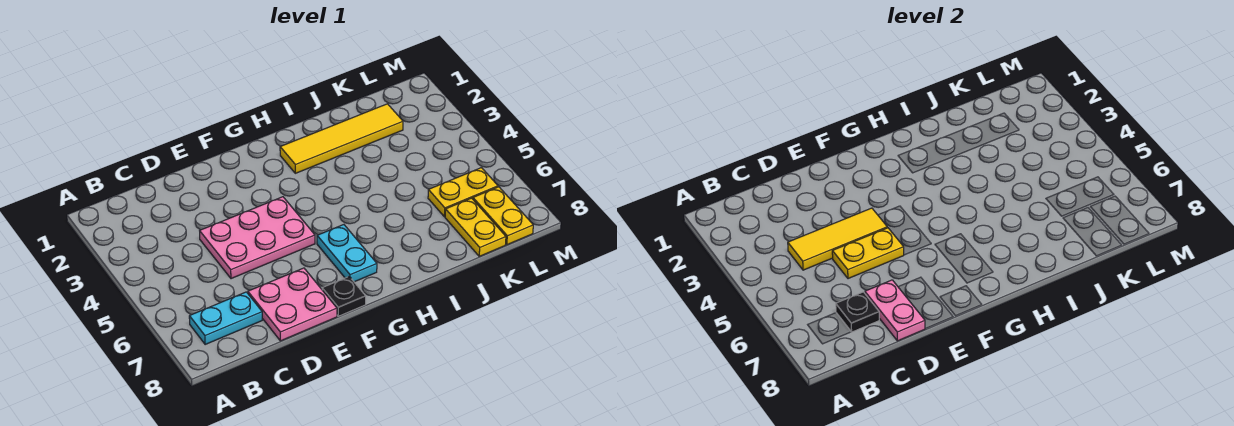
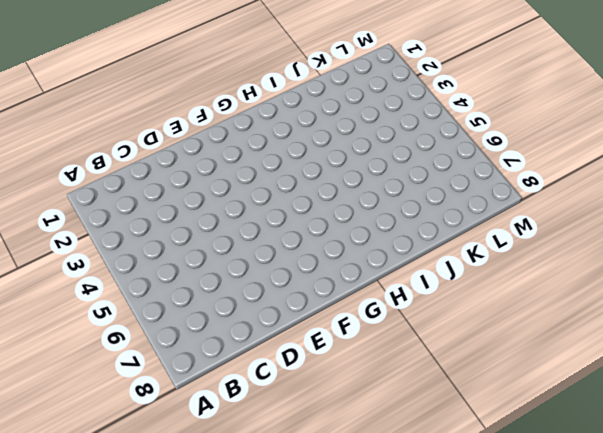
none -> cyan plate B7:C7 level 1
none -> pink plate D4:F5 level 1
none -> pink plate D7:E8 level 1

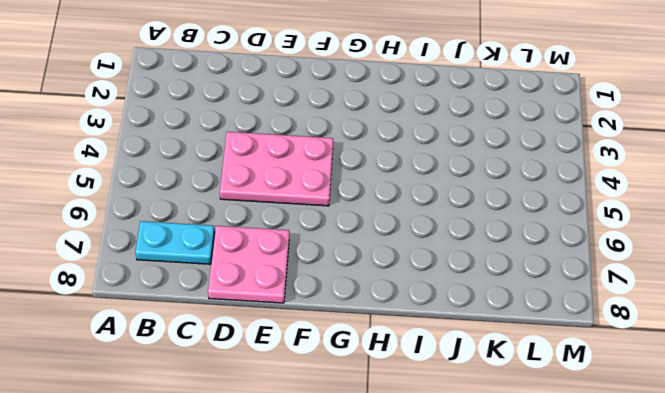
none -> black plate F8 level 1
none -> cyan plate G6:G7 level 1
none -> yellow tile H2:K2 level 1

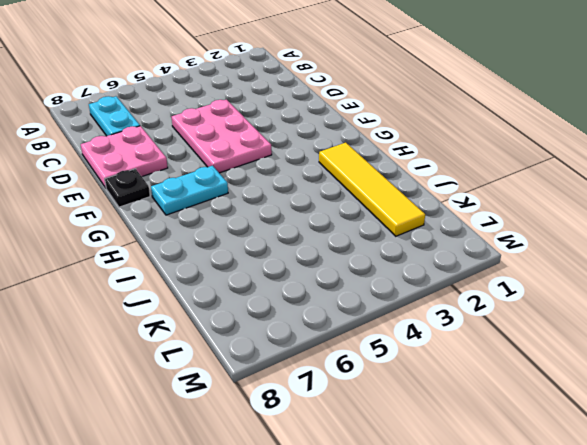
none -> yellow plate K6:L6 level 1
none -> yellow plate K7:K8 level 1
none -> yellow plate L7:L8 level 1

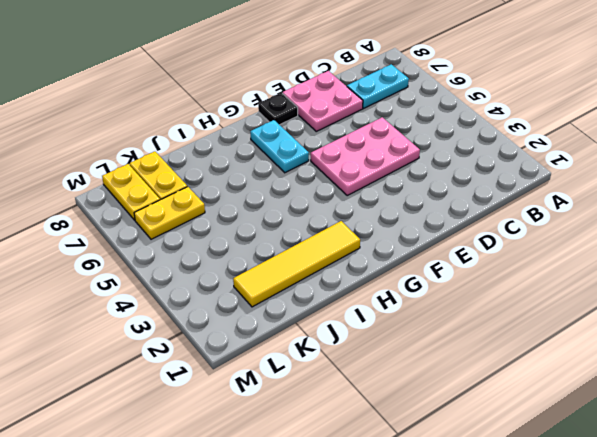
none -> yellow tile C4:E4 level 2
none -> black plate C7 level 2
none -> yellow plate D5:E5 level 2

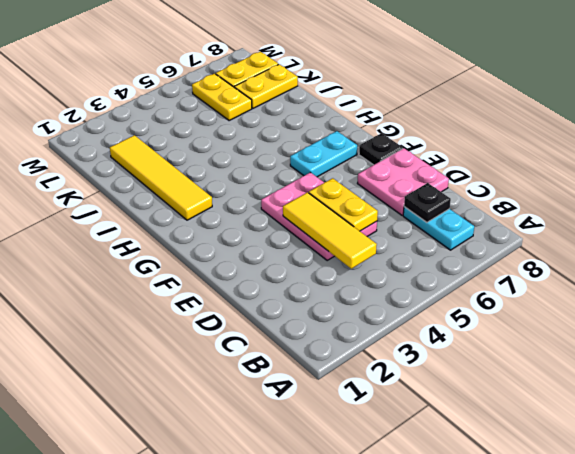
none -> pink plate D7:D8 level 2

